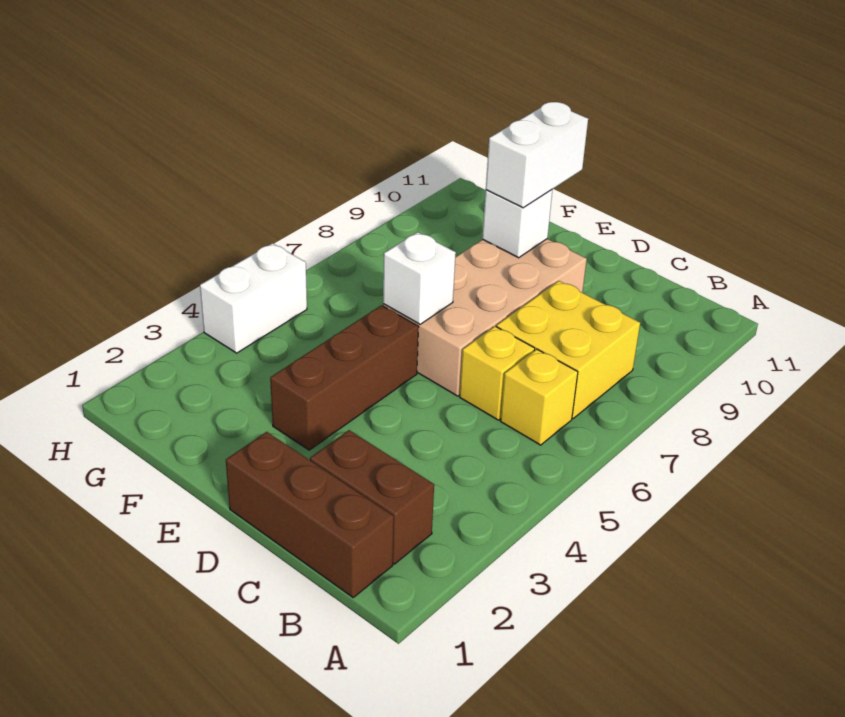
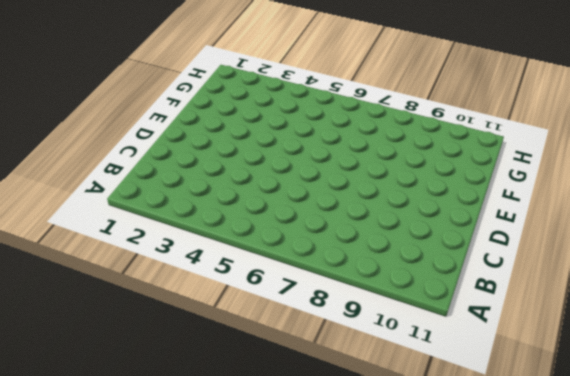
none -> brown brick B1:D1 level 1
none -> brown brick B2:C2 level 1

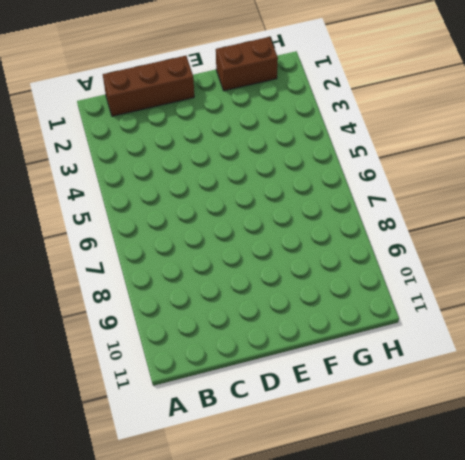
brown brick F1:G1 level 1 -> brown brick B2:C2 level 1
none -> yellow brick B6 level 1
none -> yellow brick B7:C8 level 1

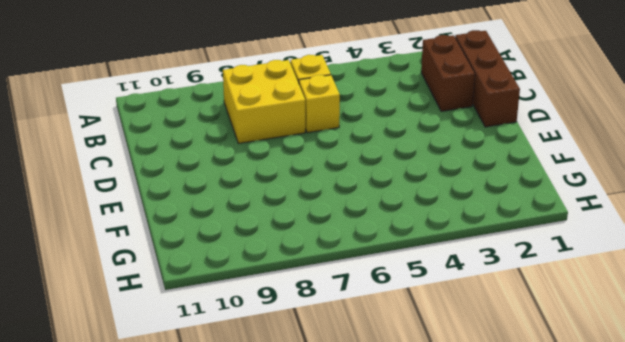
none -> tan brick D6:E9 level 1
none -> brown brick E3:E5 level 1

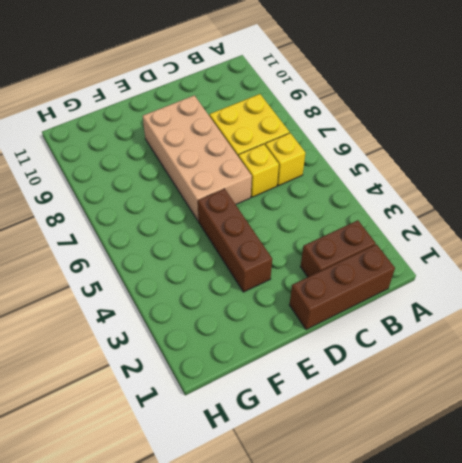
none -> white brick H4:H5 level 1
none -> white brick E6 level 2

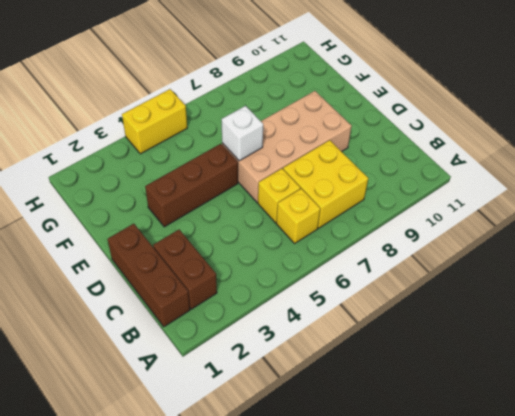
yellow brick H4:H5 level 1 -> white brick H4:H5 level 1
none -> white brick E9 level 2
none -> white brick E9:E10 level 3

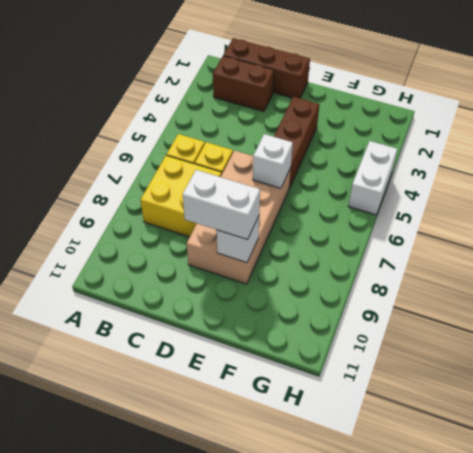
white brick D9:E9 level 3 -> white brick E9:E10 level 3

